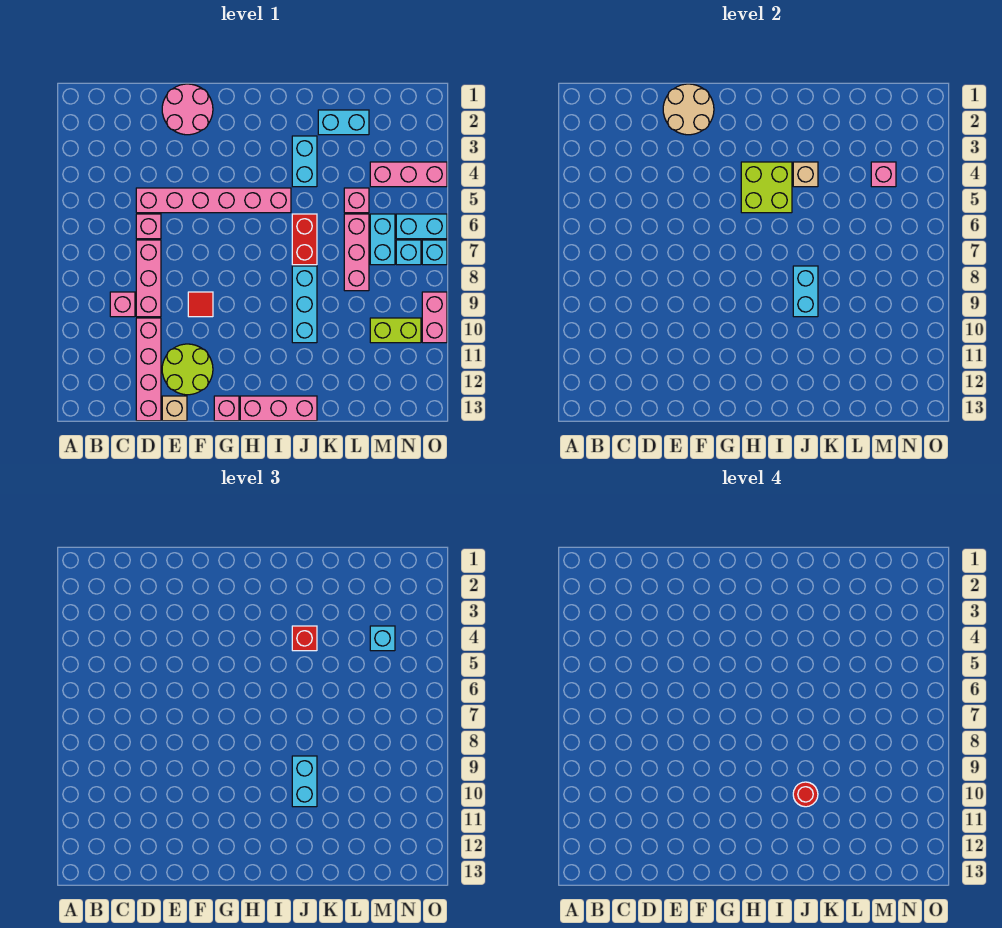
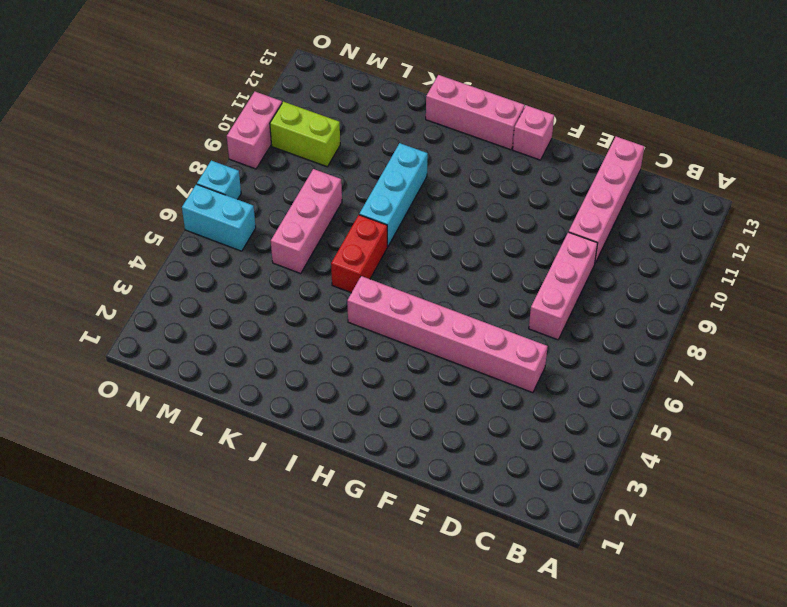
none -> pink brick C9 level 1
none -> pink brick D6 level 1
none -> pink round brick E1:F2 level 1
none -> lime round brick E11:F12 level 1

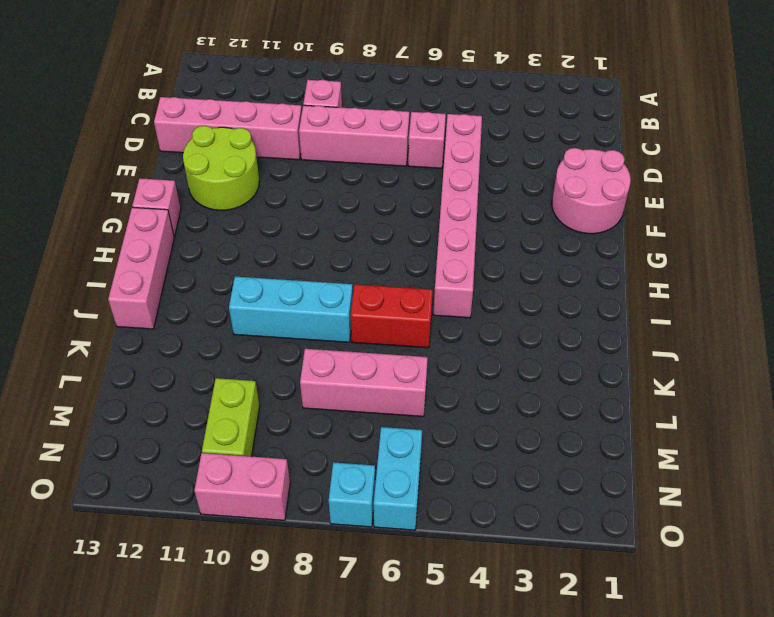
none -> tan brick E13 level 1
none -> red tile F9 level 1
none -> cyan brick J3:J4 level 1
none -> cyan brick K2:L2 level 1

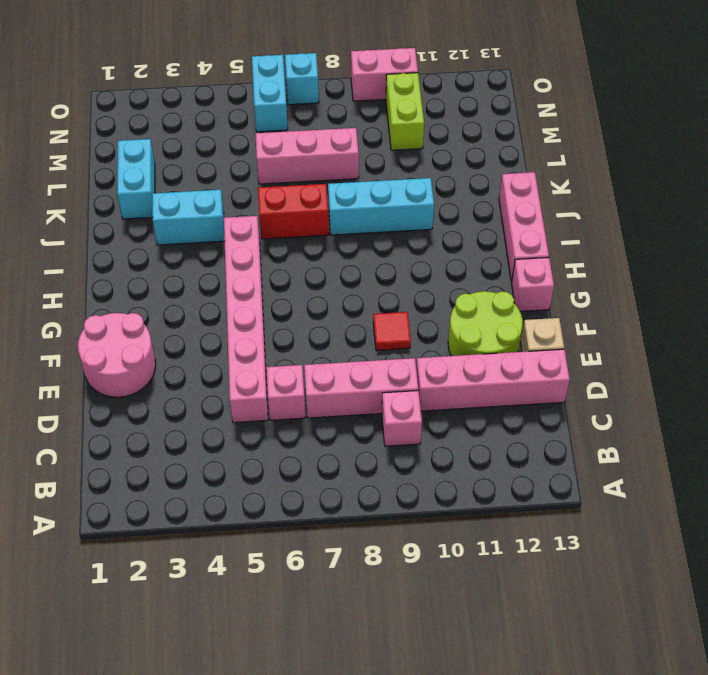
none -> pink brick L5 level 1
none -> pink brick M4:O4 level 1
none -> cyan brick M6:M7 level 1
none -> cyan brick N7 level 1

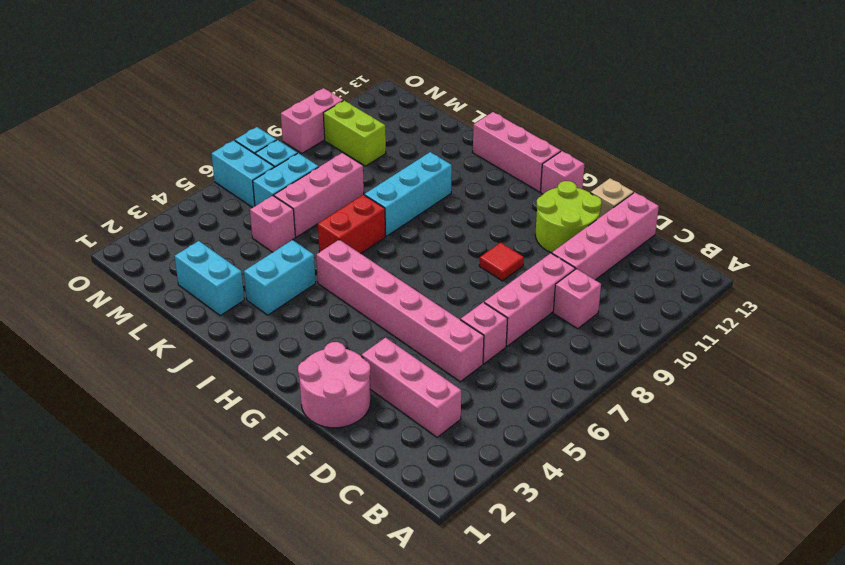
pink brick C3:E3 level 1 -> pink brick M4:O4 level 1
none -> tan round brick E1:F2 level 2
none -> lime brick H4:I5 level 2
none -> tan brick J4 level 2
none -> cyan brick J8:J9 level 2

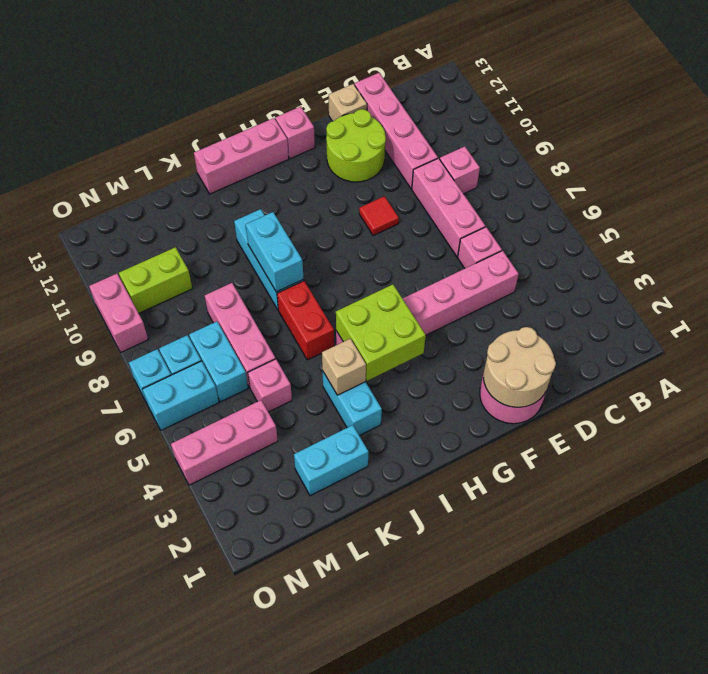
none -> pink brick M4 level 2
none -> red brick J4 level 3
none -> cyan brick J9:J10 level 3
none -> cyan brick M4 level 3

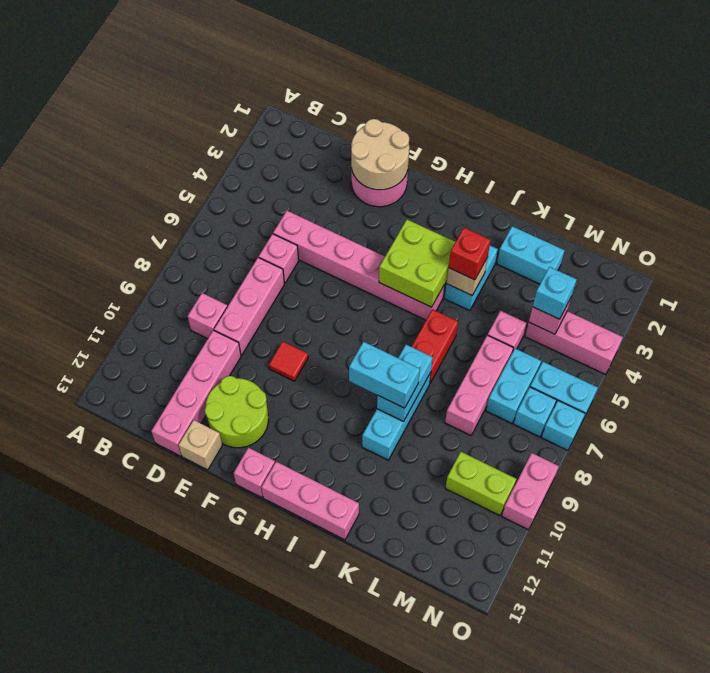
cyan brick I9:J9 level 3 -> cyan brick J9:J10 level 3
none -> red round brick J10 level 4

